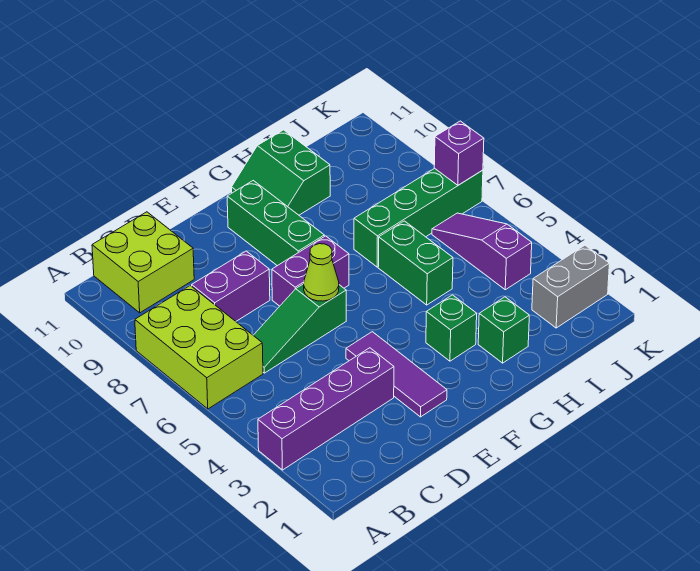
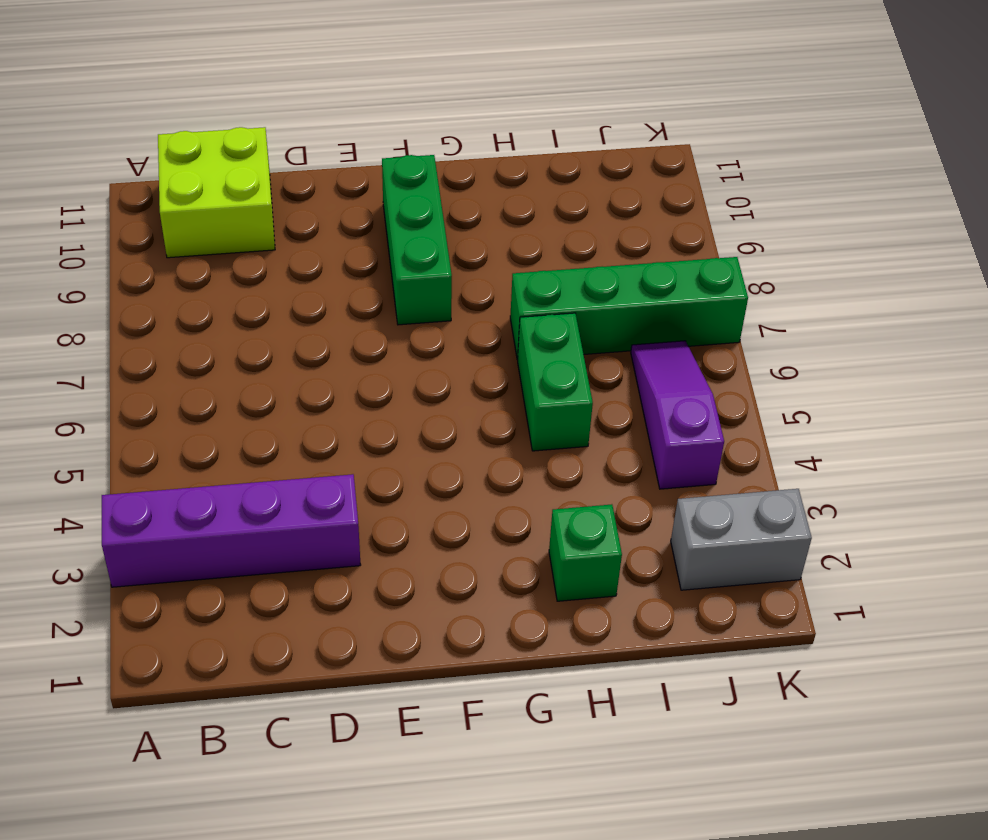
none -> lime brick A6:B8 level 1
none -> green slope C6:E6 level 1 top E
none -> purple brick C8:D8 level 1

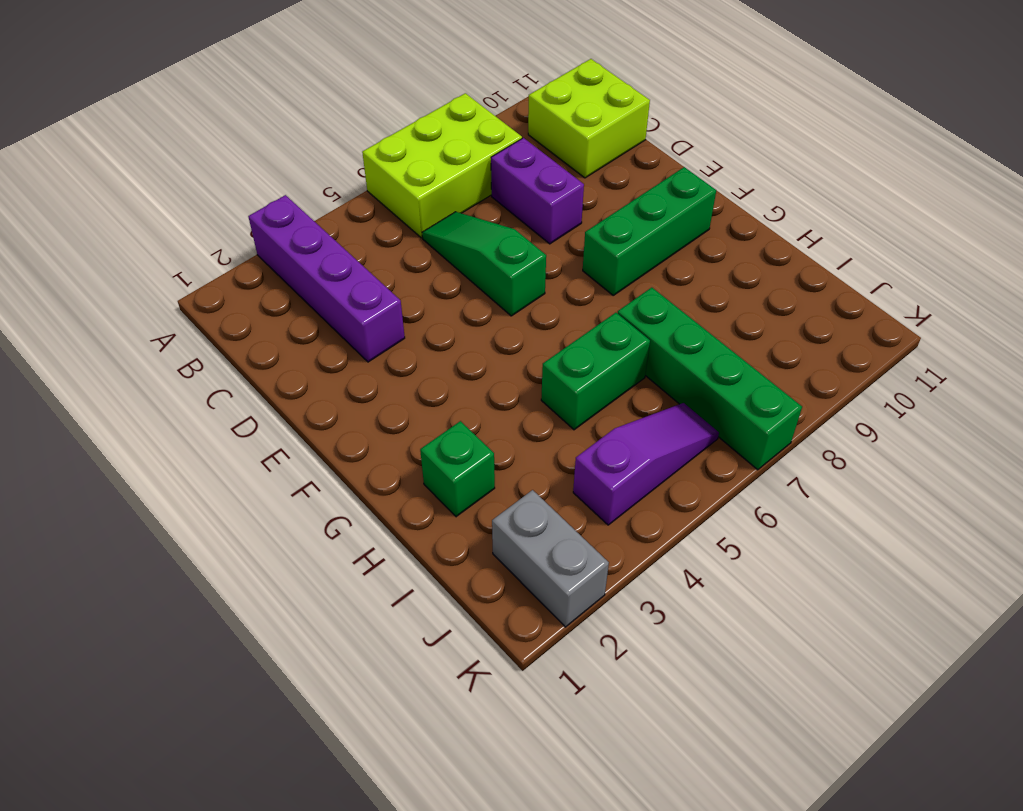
none -> purple tile E2:E4 level 1
none -> purple brick E7:F7 level 1
none -> green brick G3 level 1

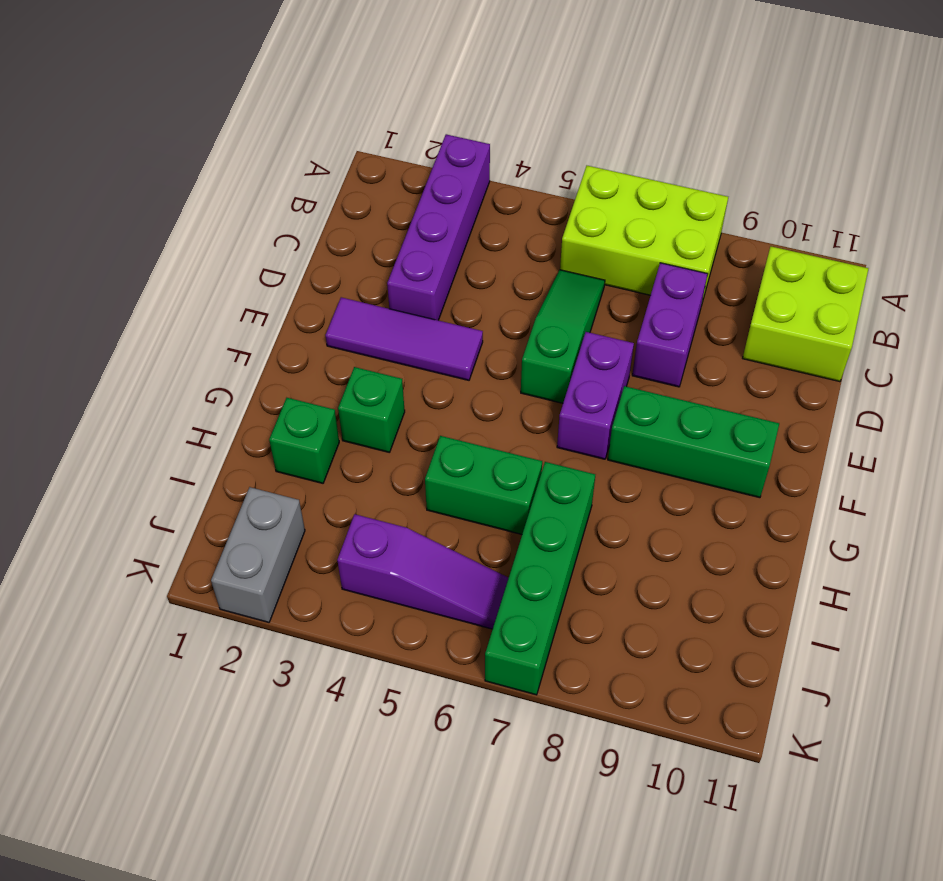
none -> green slope G10:H11 level 1 top H
none -> lime cone E6 level 2
none -> purple brick K7 level 2

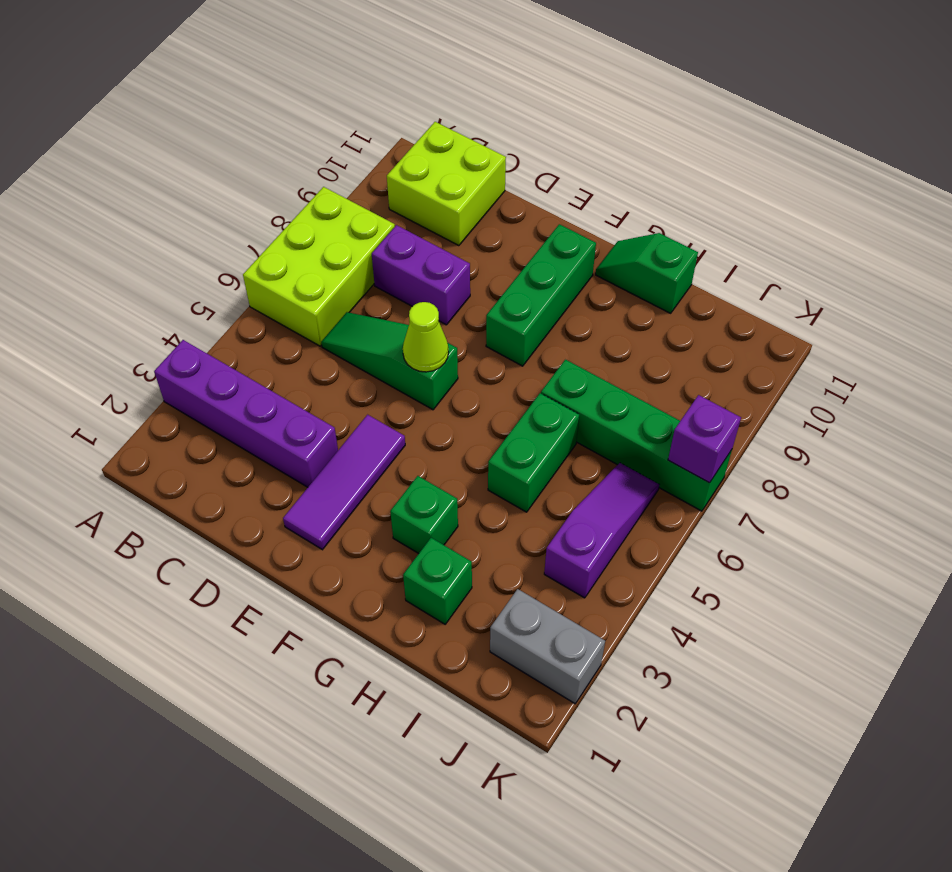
green slope G11:H11 level 1 top H -> green slope G10:H11 level 1 top H
none -> purple brick E7:F7 level 1

